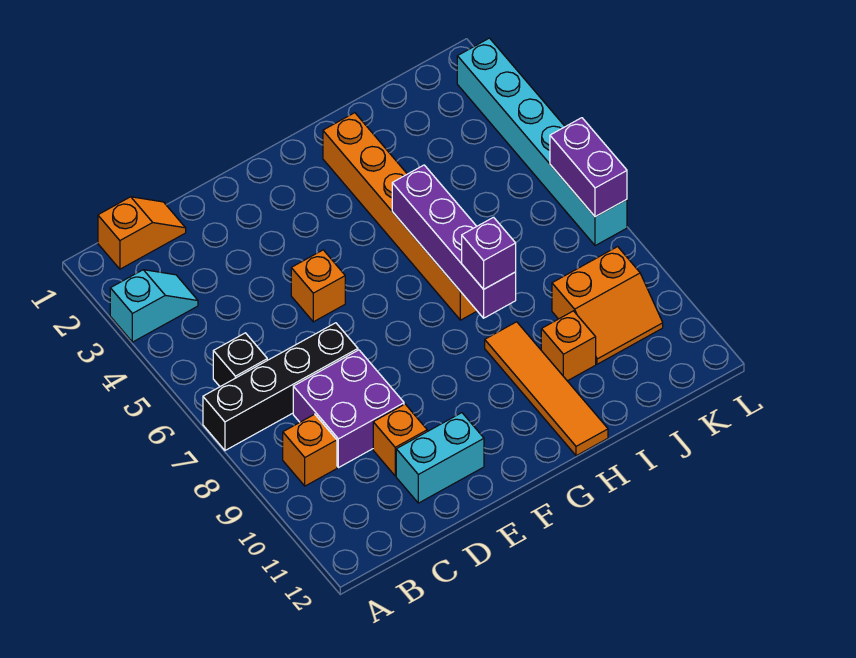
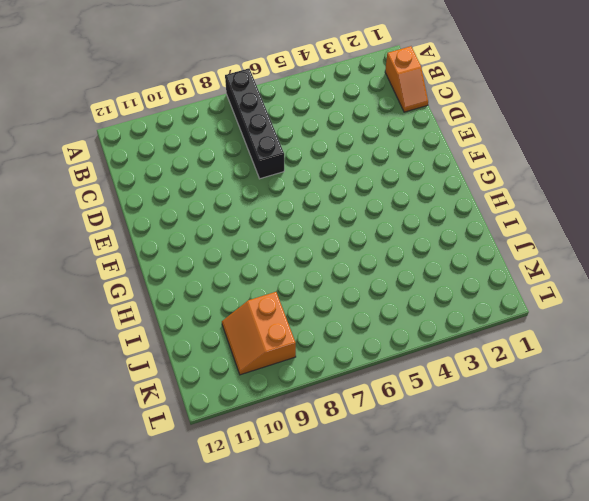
none -> cyan slope A3:B3 level 1 top A
none -> black brick B6 level 1
none -> orange brick B9 level 1

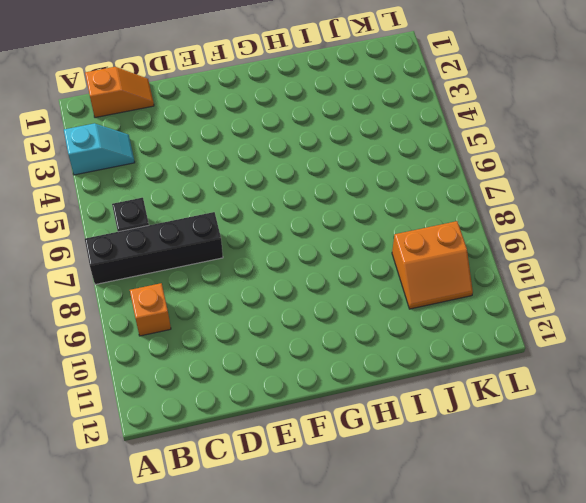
none -> purple brick C8:D9 level 1
none -> orange brick D10 level 1
none -> cyan brick D11:E11 level 1

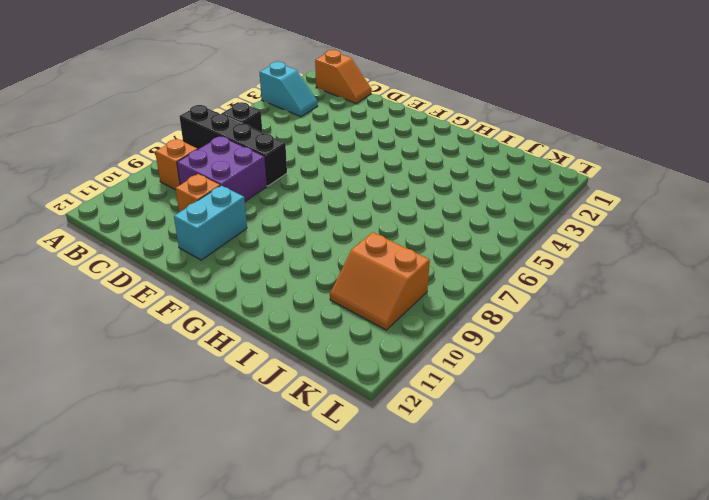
cyan brick E10:E11 level 1 -> cyan brick D11:E11 level 1
none -> orange brick E5 level 1
none -> orange brick H2:H7 level 1
none -> orange tile H9:H12 level 1

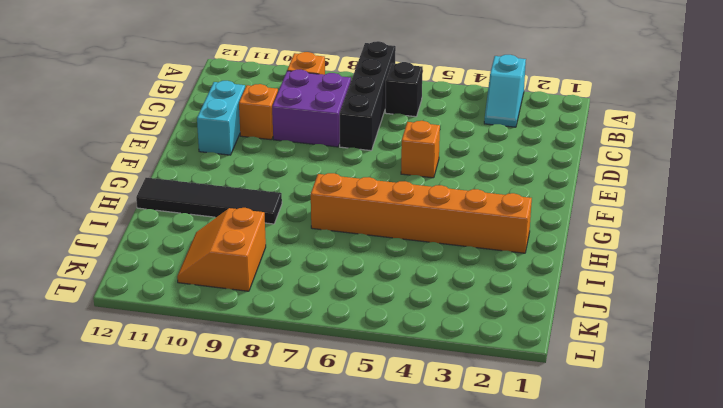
black tile H9:H12 level 1 -> orange tile H9:H12 level 1
none -> orange slope B1:C1 level 1 top B
none -> orange brick I10 level 1
none -> cyan brick L2:L7 level 1

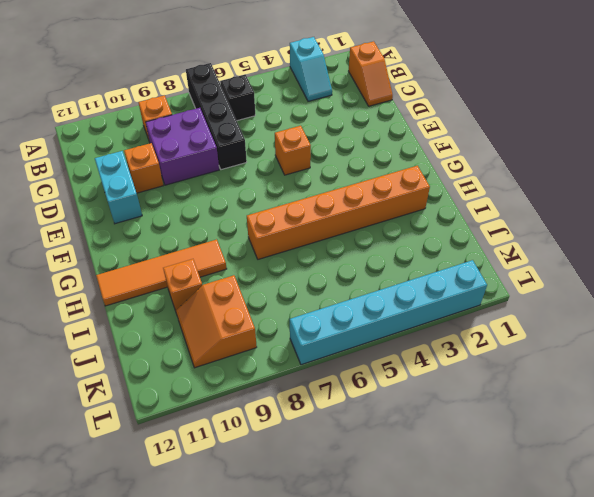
none -> purple brick H5:H8 level 2
none -> purple brick L6:L7 level 2
none -> purple brick H8 level 3

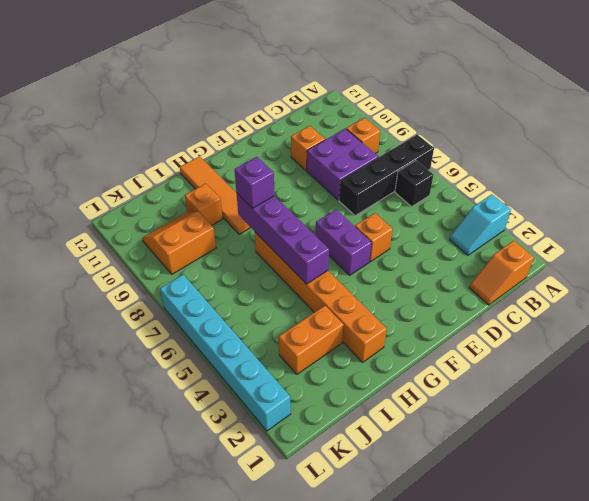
purple brick F5:F6 level 1 -> purple brick L6:L7 level 2
orange brick I3:J3 level 1 -> none
none -> cyan brick D11:E11 level 1

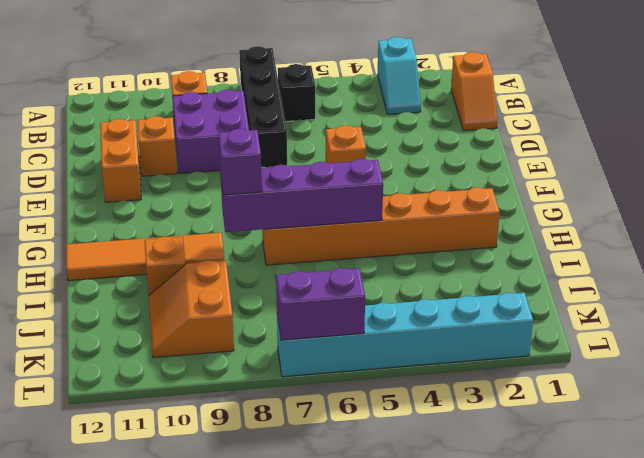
orange brick D11:E11 level 1 -> cyan brick D11:E11 level 1

